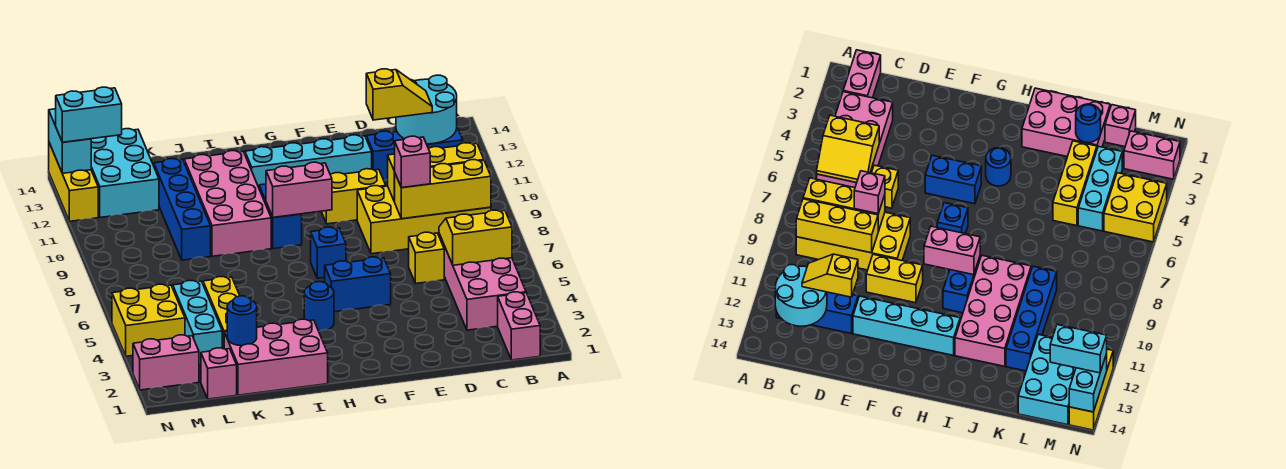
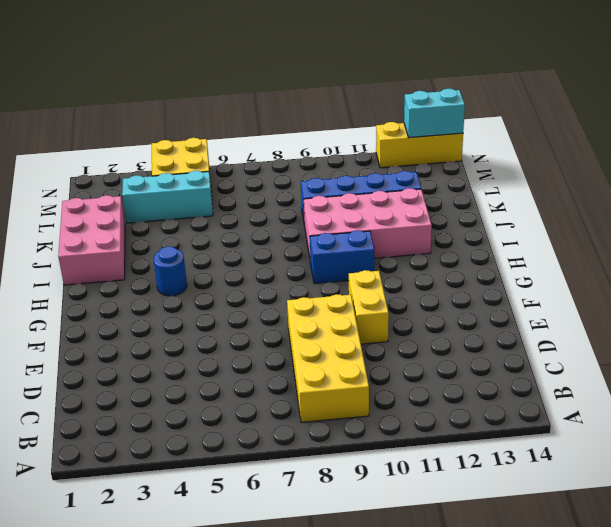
none -> pink brick B1:B2 level 1
none -> pink brick B3:C6 level 1
none -> blue brick B12:D12 level 1
none -> yellow brick D6 level 1

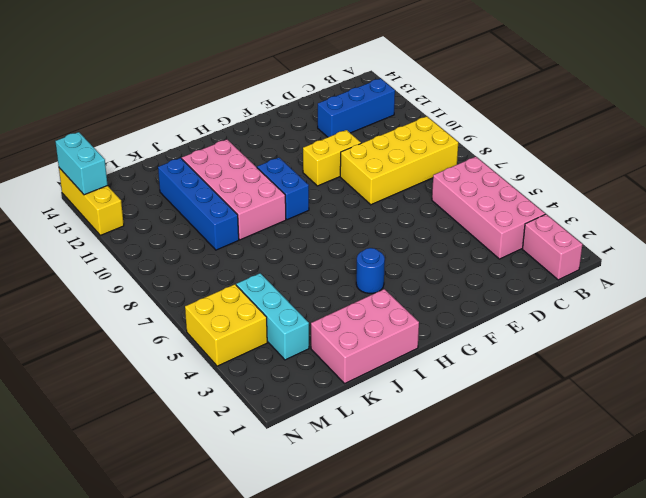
none -> yellow brick D6 level 1
none -> cyan brick E12:H12 level 1
none -> blue brick F5:G5 level 1
none -> blue brick G7 level 1

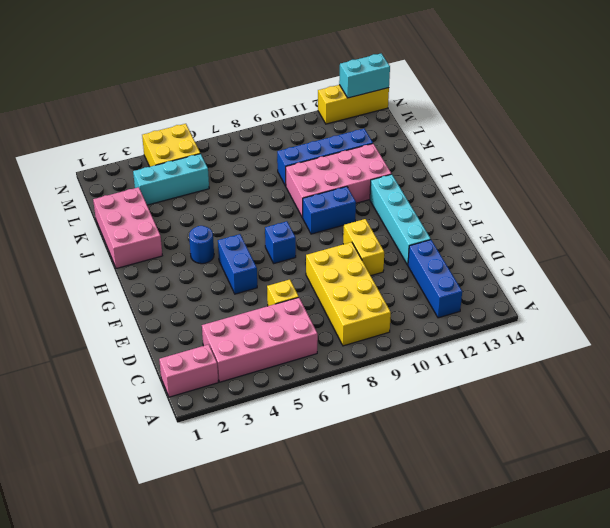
none -> yellow brick K3:K5 level 1
none -> pink brick L1 level 1
none -> cyan brick L12:M14 level 1
none -> pink brick M2:N2 level 1

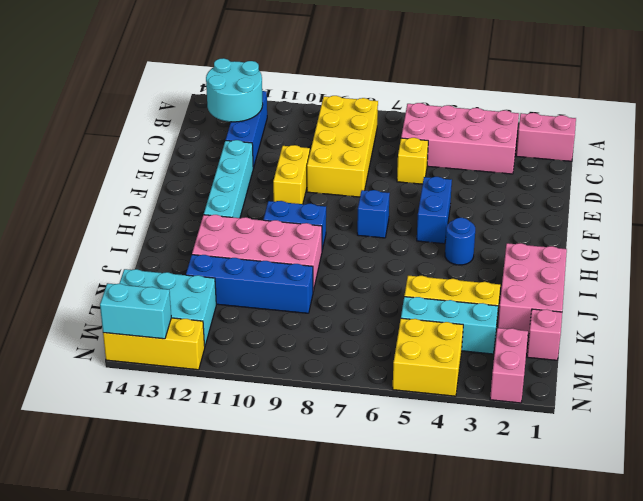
none -> yellow slope B5:C6 level 2 top 5
none -> yellow brick B8:D8 level 2
none -> yellow brick B9:D9 level 2
none -> pink brick G9:H9 level 2

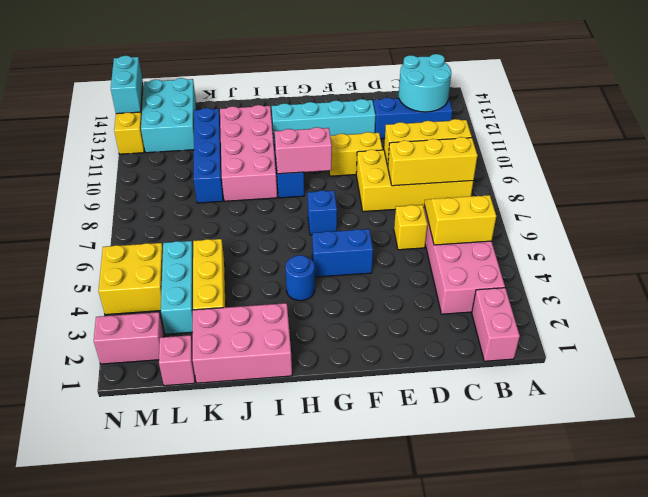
none -> blue round brick K2 level 2
none -> yellow slope C12:D12 level 3 top D
none -> pink brick D8 level 3
none -> cyan brick M13:N13 level 3

